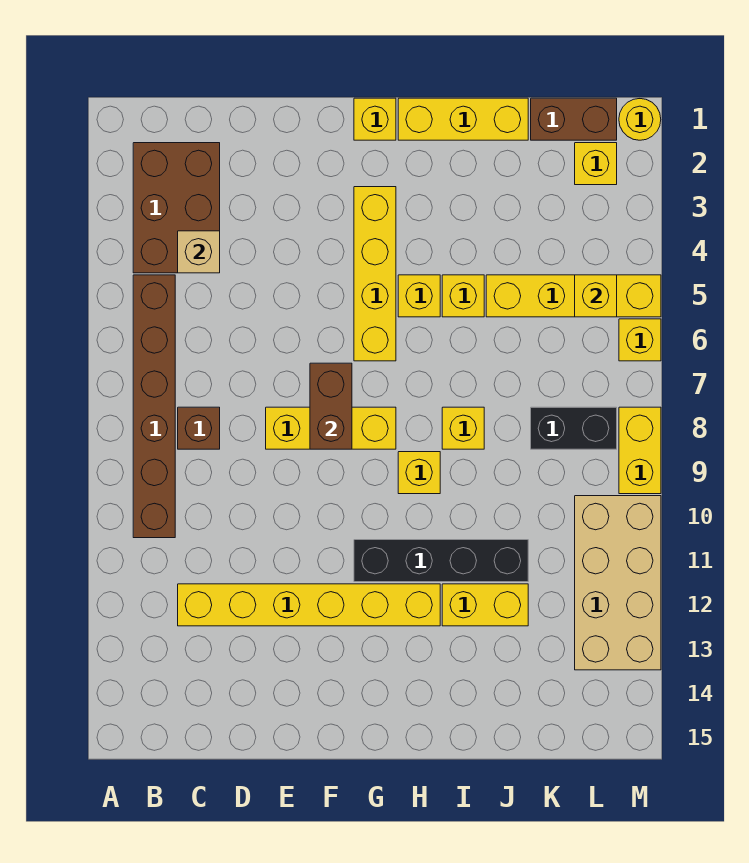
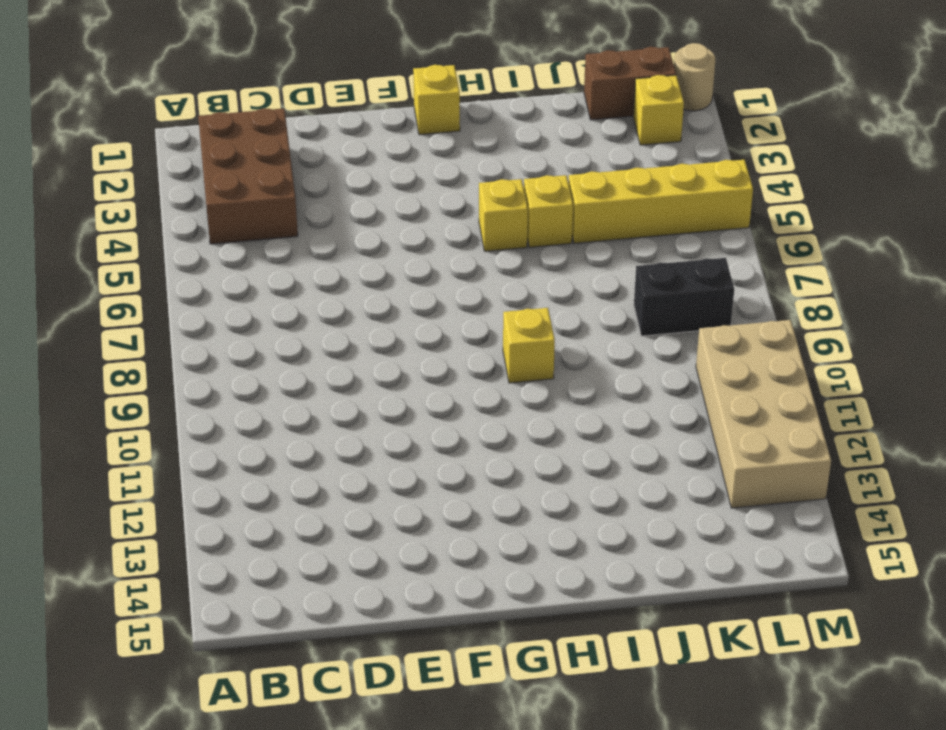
tan round brick M1 level 1 -> yellow round brick M1 level 1
none -> brown brick B5:B10 level 1
none -> brown brick C8 level 1
none -> yellow brick C12:H12 level 1

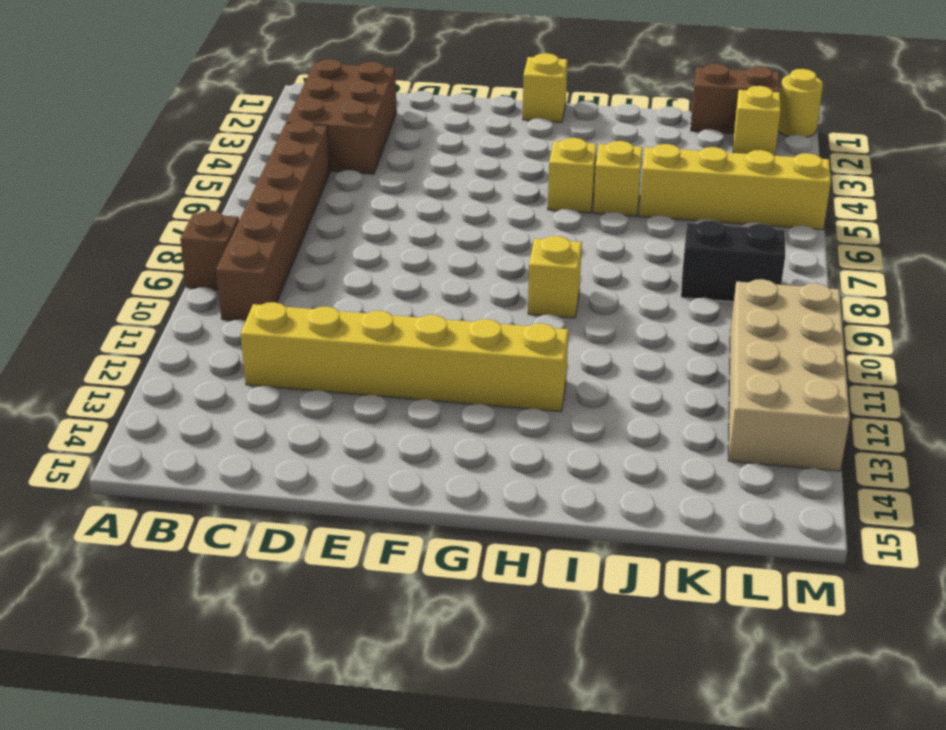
brown brick A9 level 1 -> brown brick C8 level 1
none -> yellow brick E8:G8 level 1
none -> yellow brick G3:G6 level 1
none -> black brick G11:J11 level 1

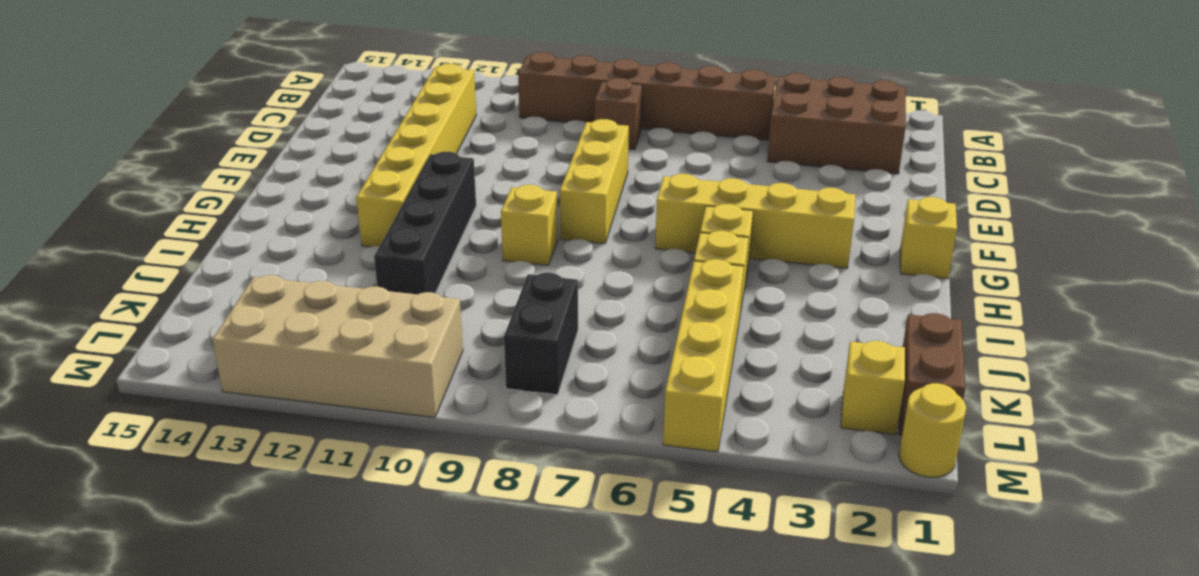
none -> yellow brick H1:J1 level 1
none -> yellow brick I8 level 1
none -> yellow brick I12:J12 level 1

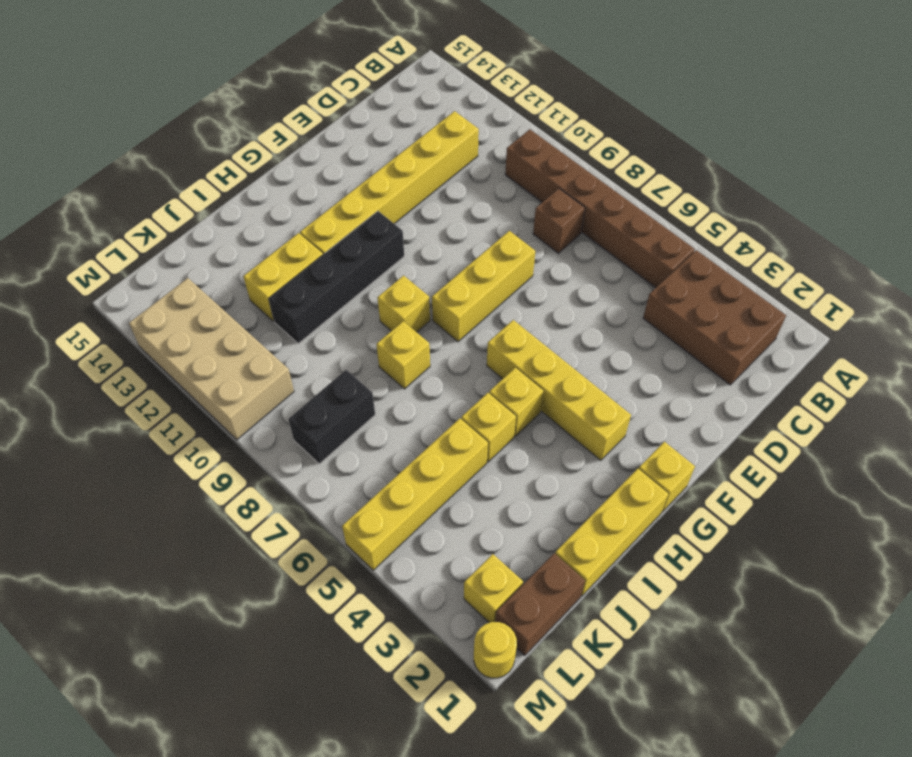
none -> yellow brick M6 level 1
none -> yellow brick M8:M9 level 1
none -> tan brick C4 level 2

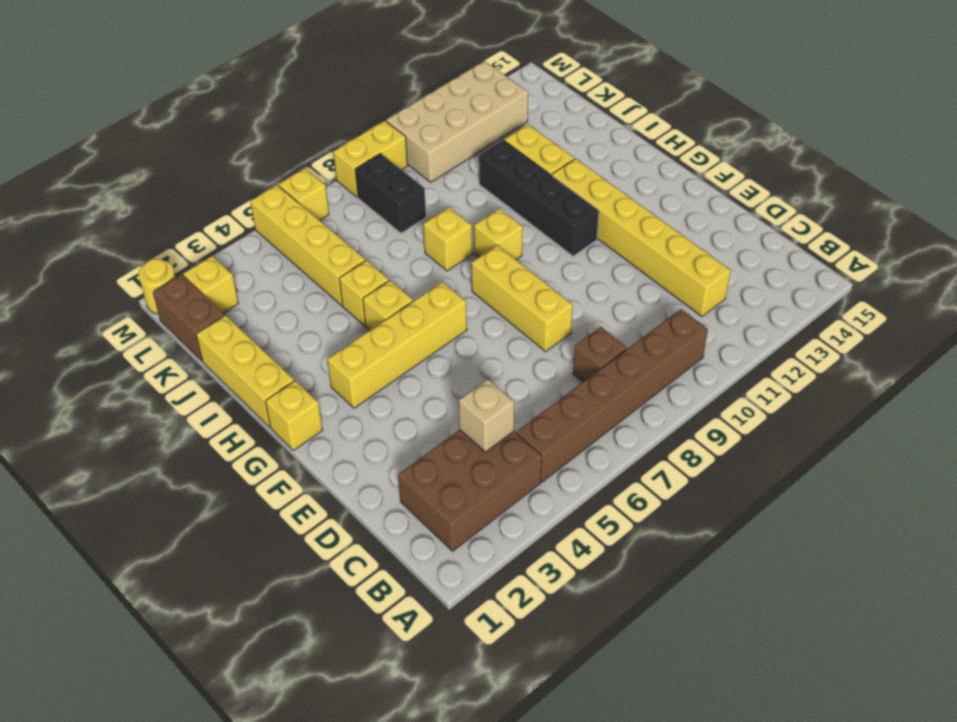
none -> brown brick F7:F8 level 2
none -> yellow brick L5 level 2

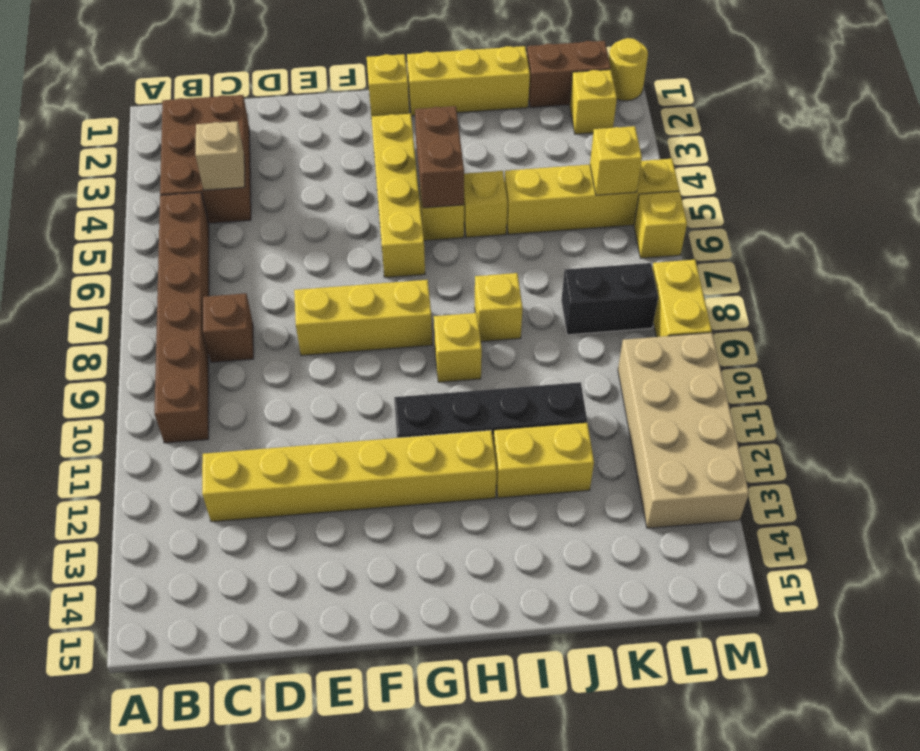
brown brick H4:H5 level 2 -> brown brick F7:F8 level 2

